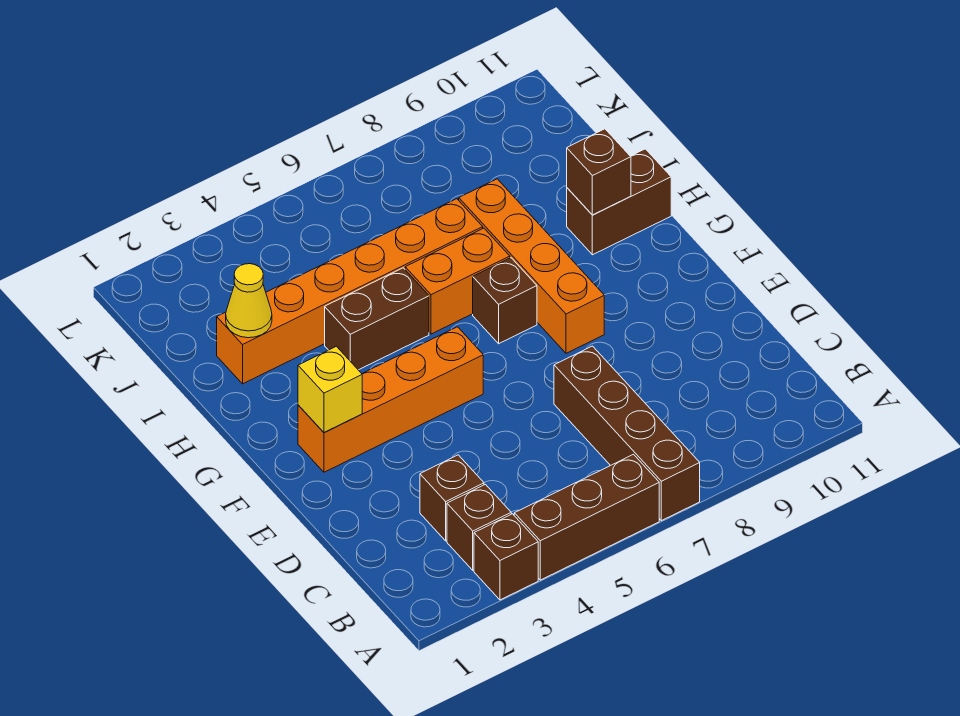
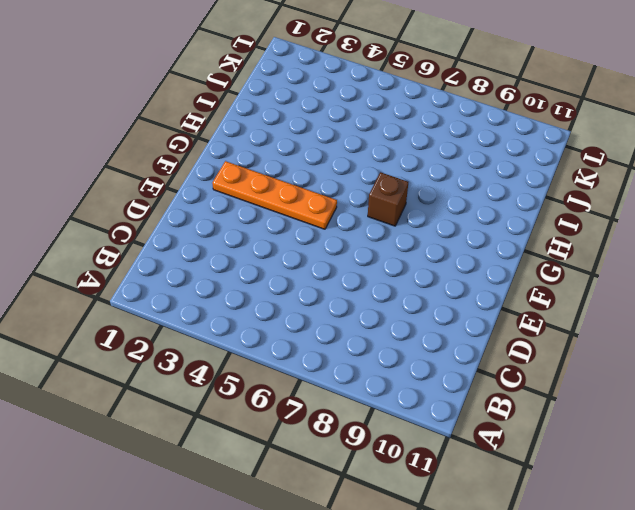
orange plate F2:F5 level 1 -> orange brick F2:F5 level 1
none -> brown brick A3 level 1
none -> brown brick A4:A6 level 1
none -> brown brick A7:D7 level 1

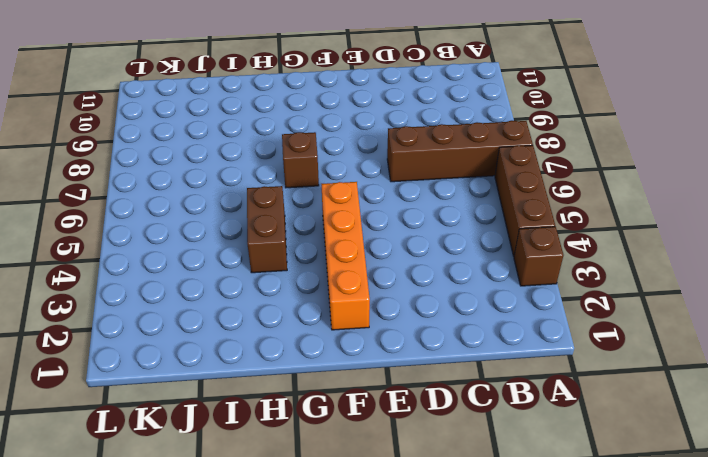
none -> brown brick B3 level 1
none -> brown brick C3 level 1
none -> orange brick F8:I8 level 1

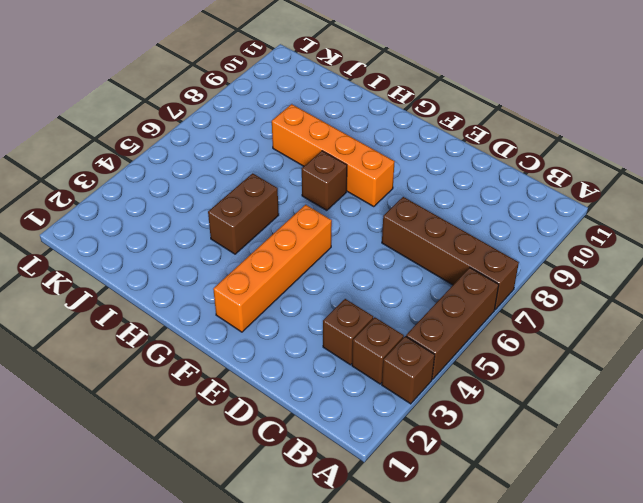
none -> orange brick H6:H7 level 1
none -> brown brick H10:H11 level 1
none -> orange brick I2:I7 level 1

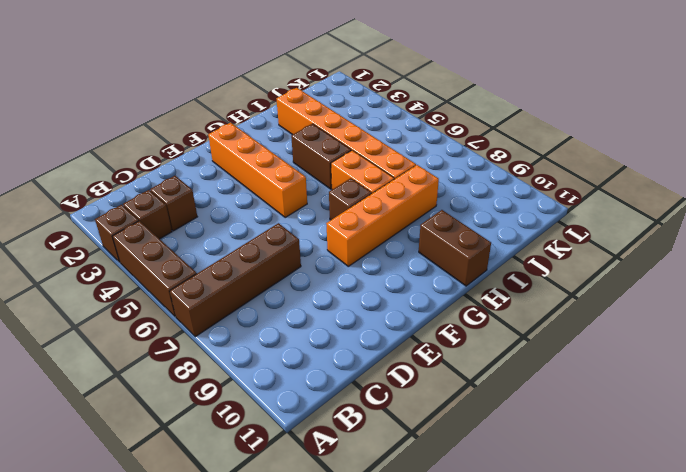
none -> yellow brick F2 level 2
none -> brown brick H10 level 2
none -> yellow cone I2 level 2

